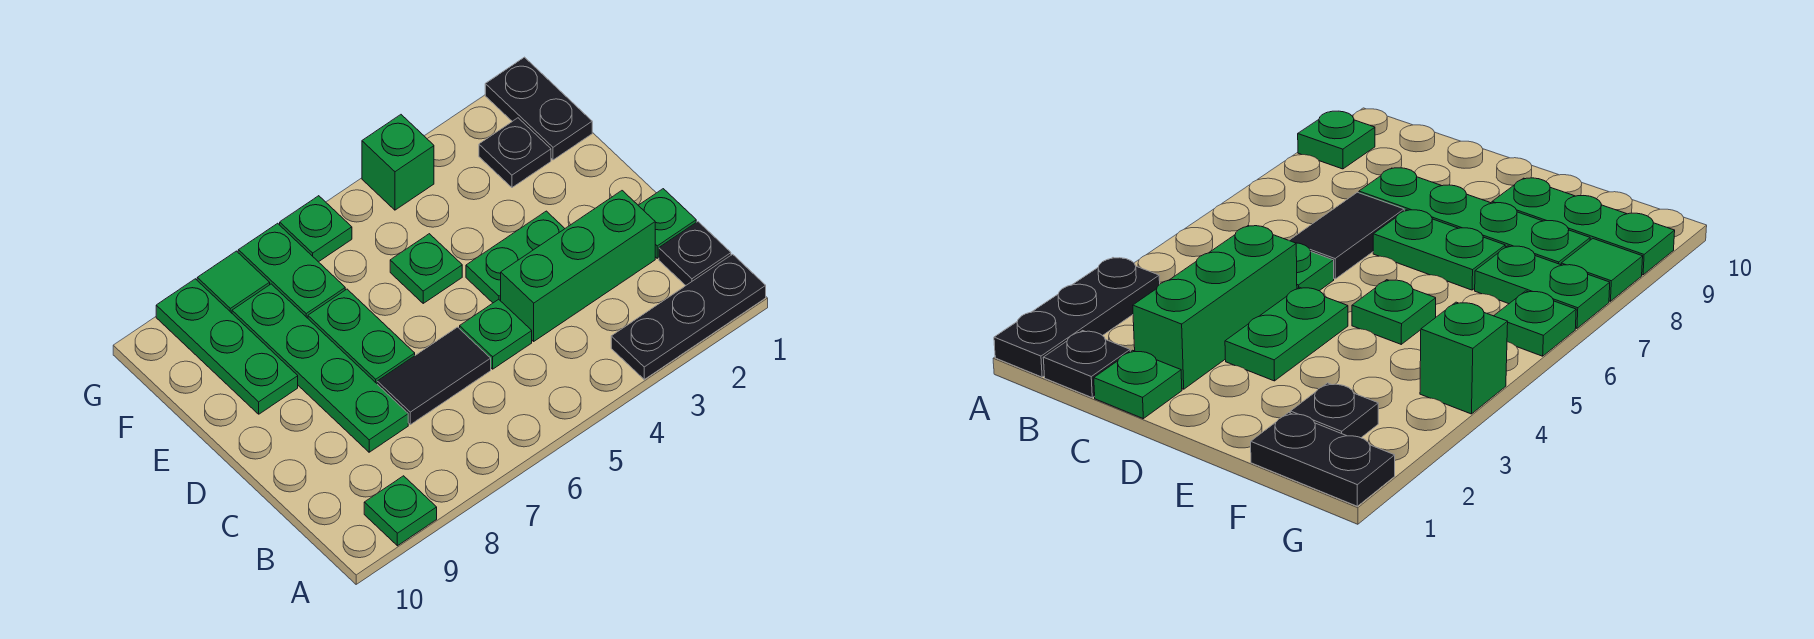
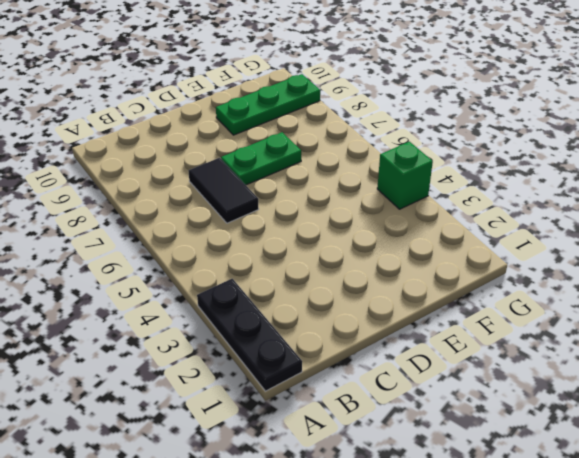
none -> green plate A9 level 1
none -> black plate B1 level 1
none -> green plate C1 level 1

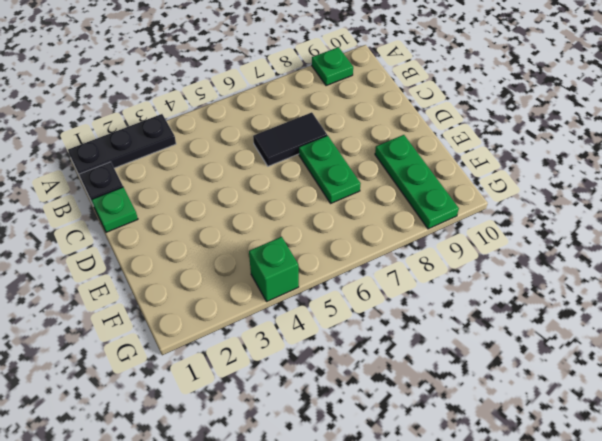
none -> green brick C2:C4 level 1
none -> green plate C5 level 1
none -> green plate C8:F8 level 1

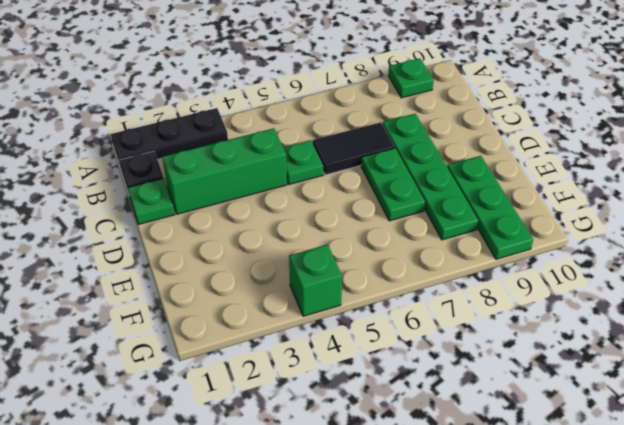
none -> green plate D3:D4 level 1
none -> green plate E5 level 1
none -> black plate F1:G1 level 1

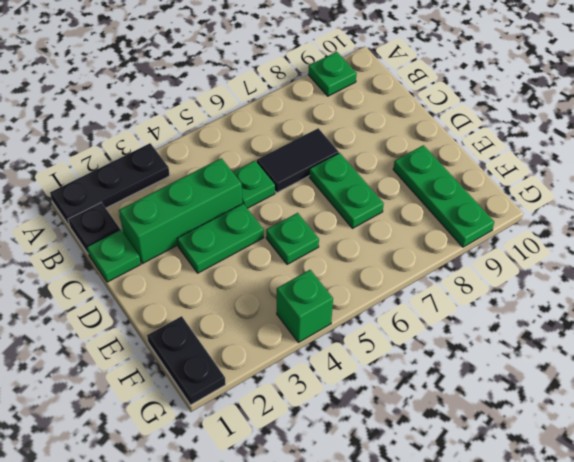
none -> green plate C8:F8 level 1
none -> black plate F2 level 1
none -> green plate F7:G7 level 1

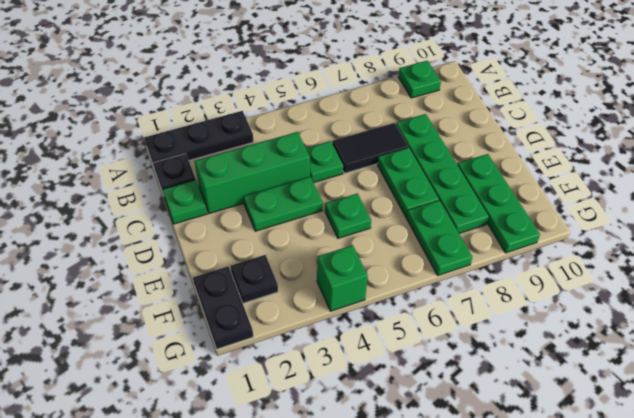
none -> green plate G6 level 1
none -> green tile G8 level 1

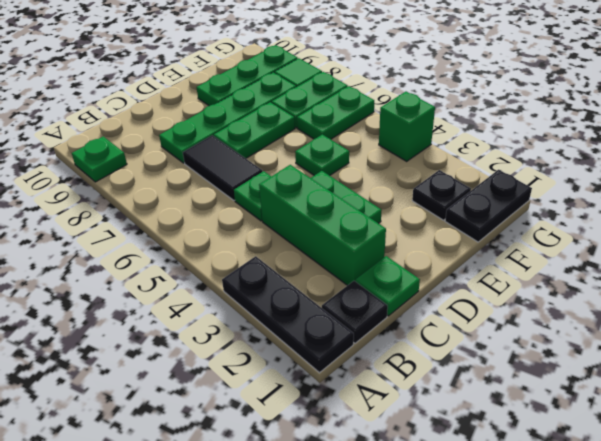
green plate F6:G6 level 1 -> green plate G6 level 1

